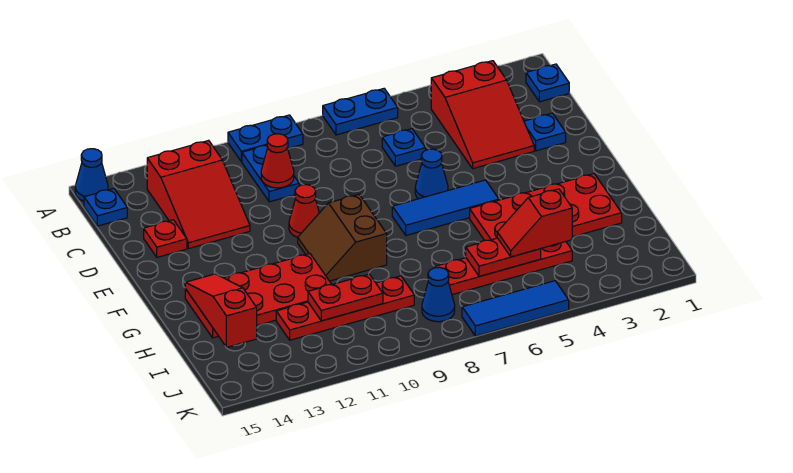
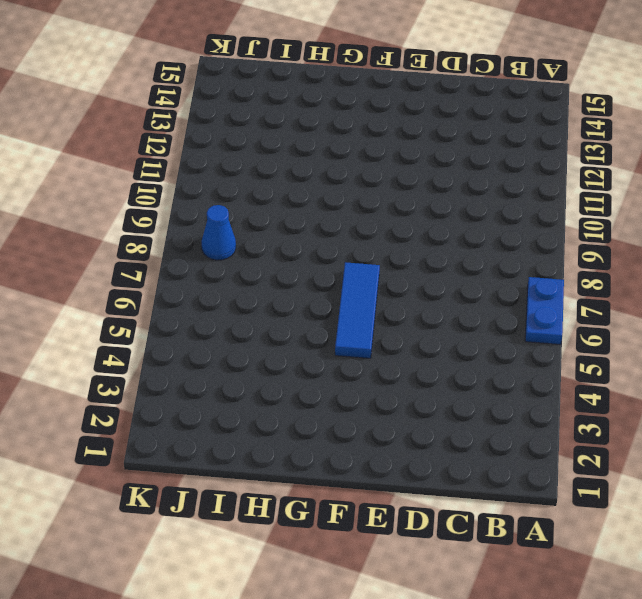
none -> blue plate A9:A10 level 1
none -> blue cone A15 level 1
none -> blue plate B1 level 1

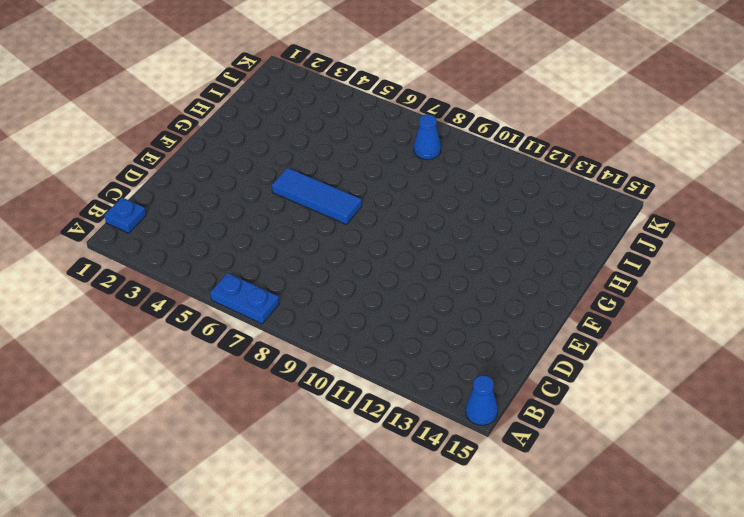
none -> blue plate A9:A10 level 1
none -> red slope B3:D4 level 1 top B
none -> blue plate B10:C10 level 1

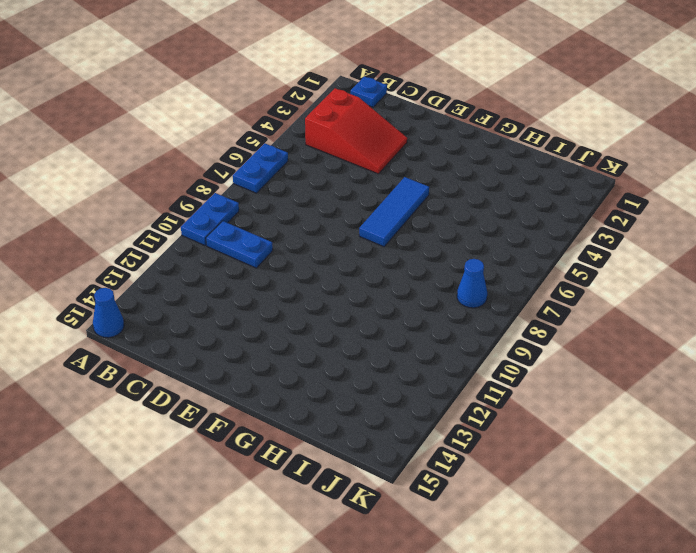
none -> red slope B12:D13 level 1 top B
none -> blue plate B15 level 1
none -> blue plate C6 level 1

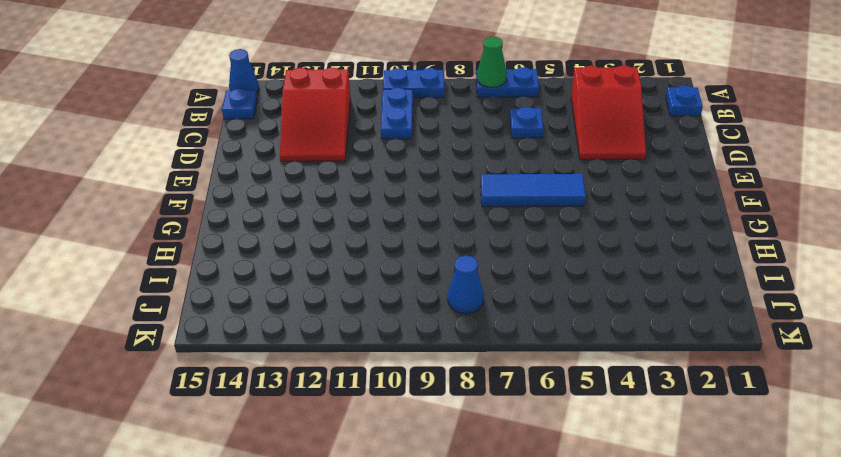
green cone A7 level 2 -> none
none -> blue plate D2 level 1
none -> red plate D14 level 1
none -> blue cone E6 level 1

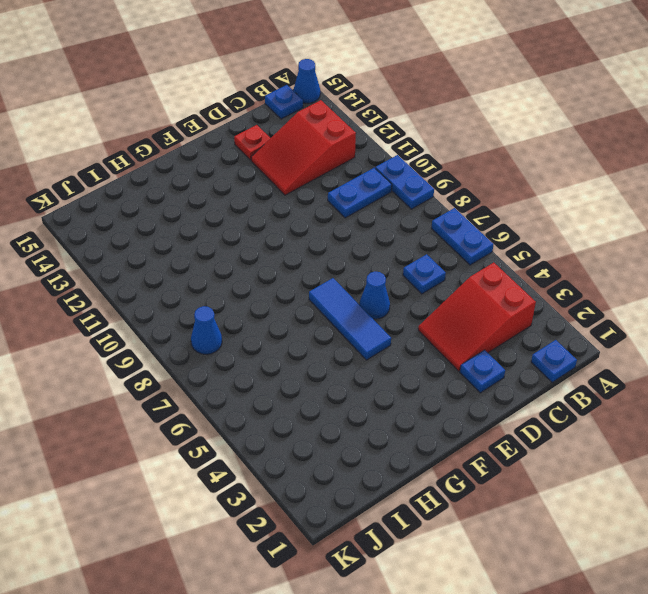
none -> red cone E10 level 1
none -> brown slope F9:G10 level 1 top 9
none -> red plate G2:H5 level 1

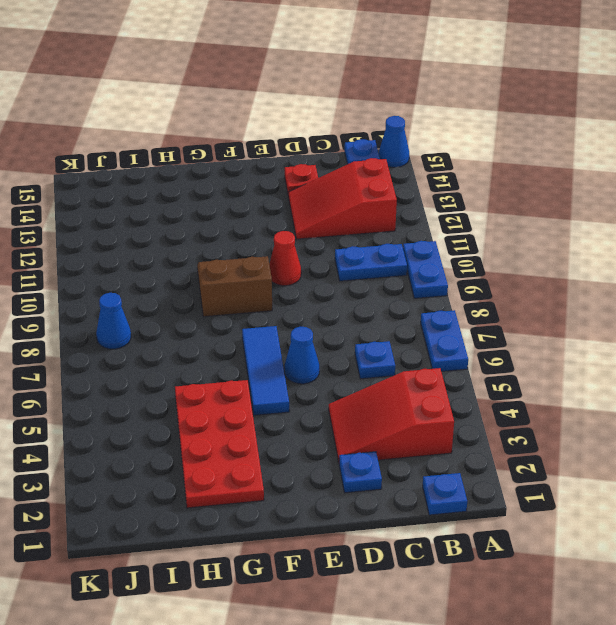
none -> red plate G11:H14 level 1
none -> red plate I4:I7 level 1
none -> red plate I9:I12 level 1

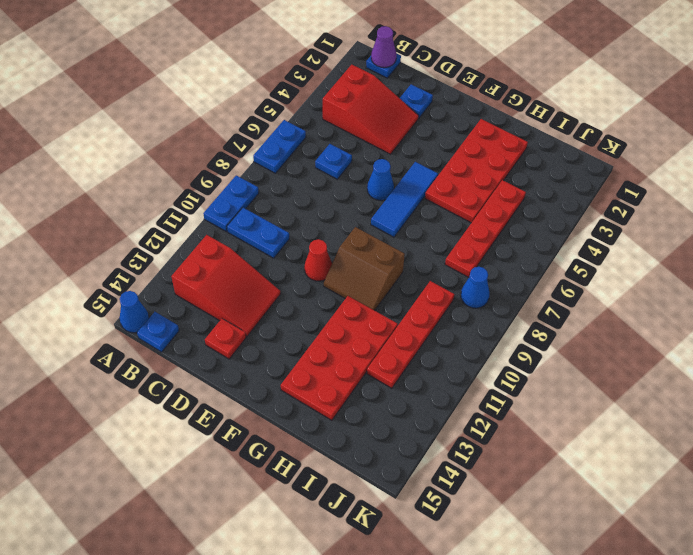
purple cone B1 level 2 -> none
none -> blue tile K5:K7 level 1
none -> red cone C10 level 2
none -> red slope G14:I14 level 2 top I

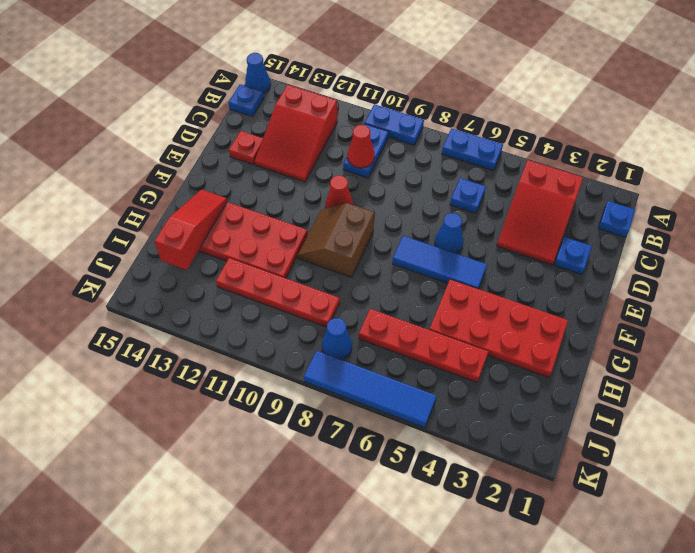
blue tile K5:K8 level 1 -> blue tile K5:K7 level 1
none -> red plate I5:I6 level 2
none -> red plate I10:I11 level 2
none -> red slope I4:I5 level 3 top 4

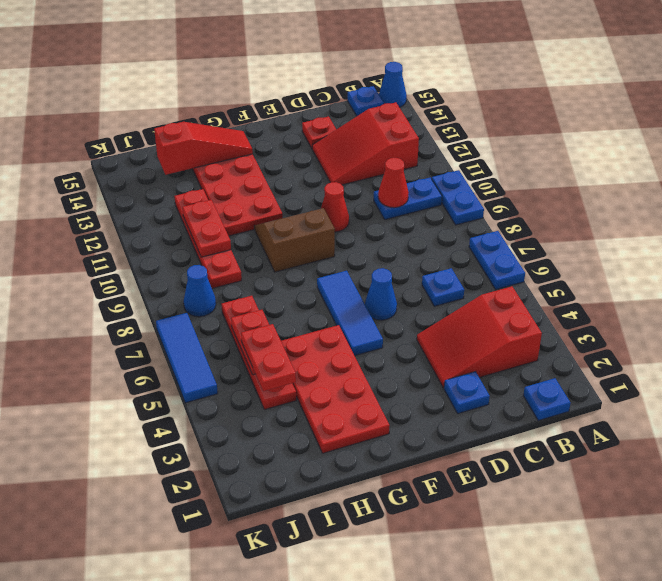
red plate I4:I5 level 3 -> red slope I4:I5 level 3 top 4

